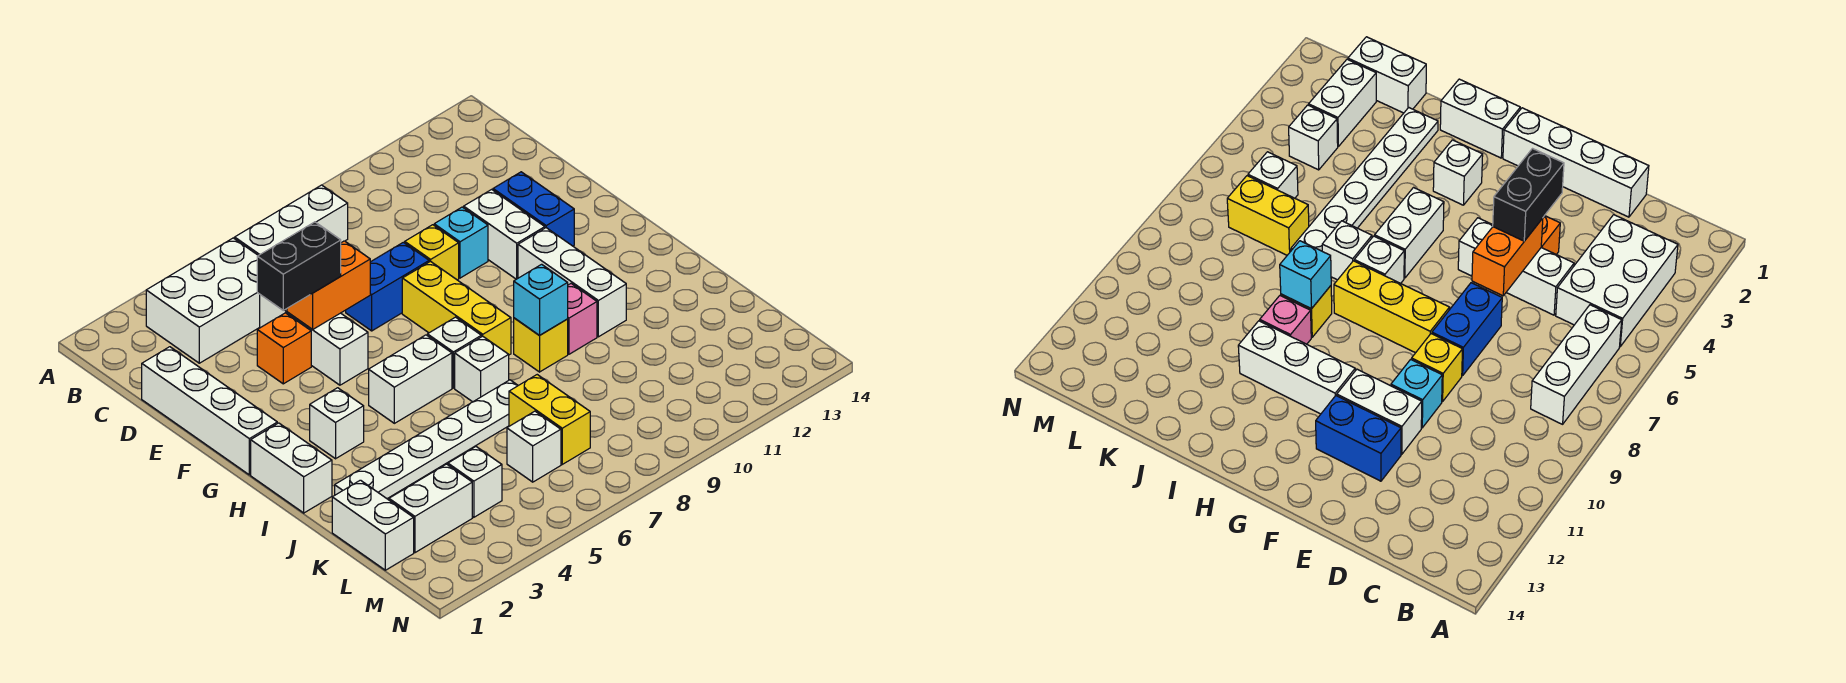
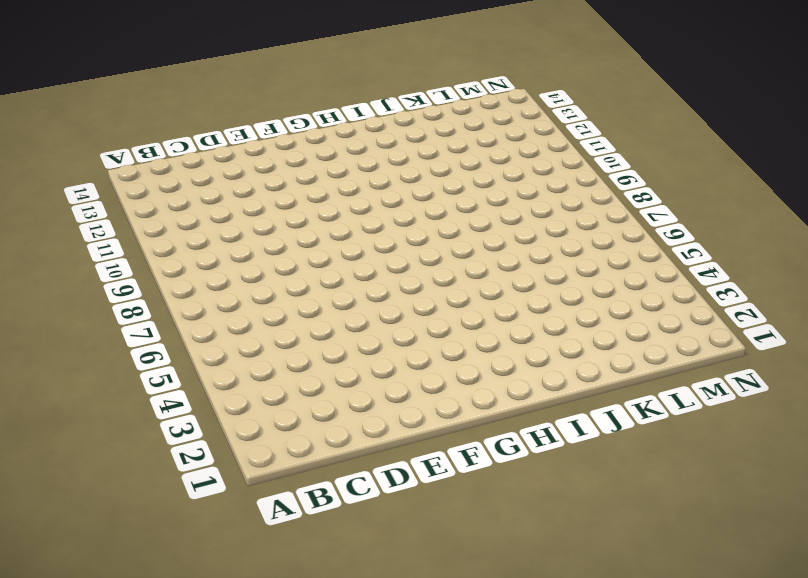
none -> white brick B3:C5 level 1
none -> white brick B6:B8 level 1
none -> white brick D1:G1 level 1

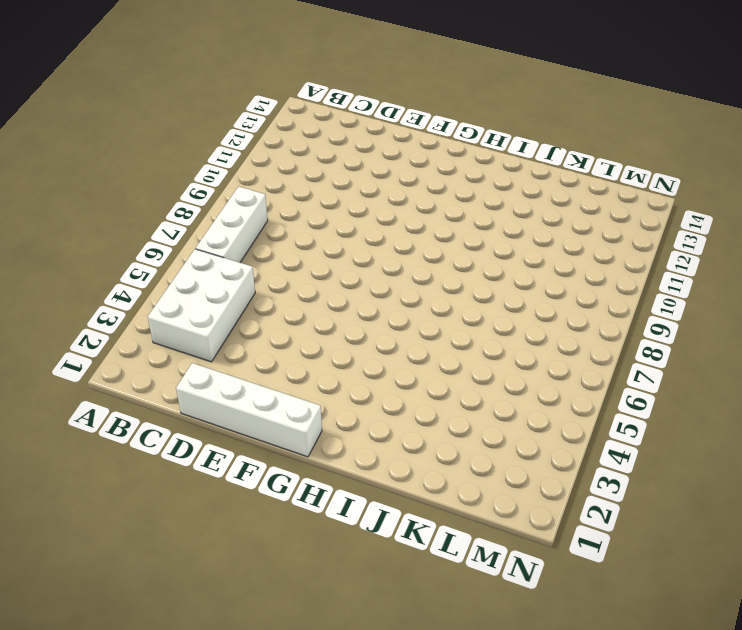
none -> white brick D5:F5 level 1
none -> orange brick E4 level 1
none -> blue brick E7:E8 level 1

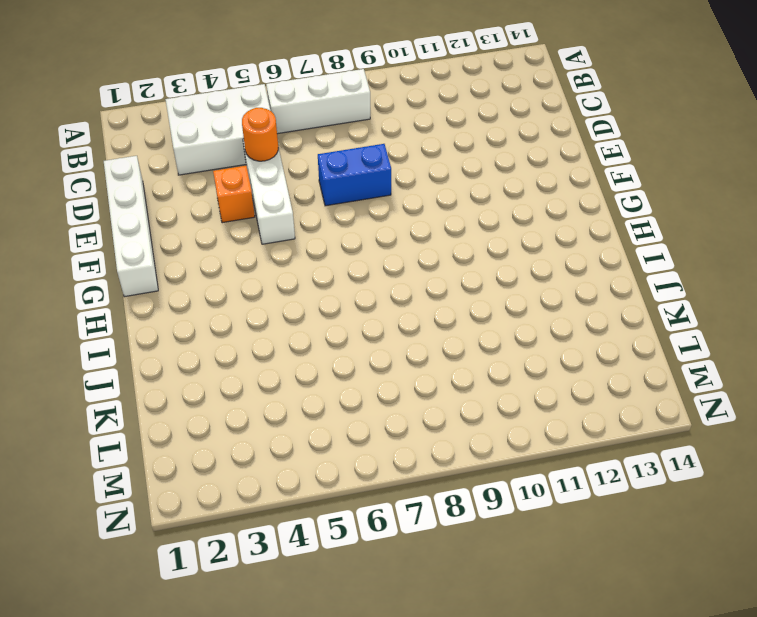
orange round brick D5 level 2 -> none
none -> yellow brick E9 level 1
none -> cyan brick E10 level 1
none -> white brick E11:F11 level 1

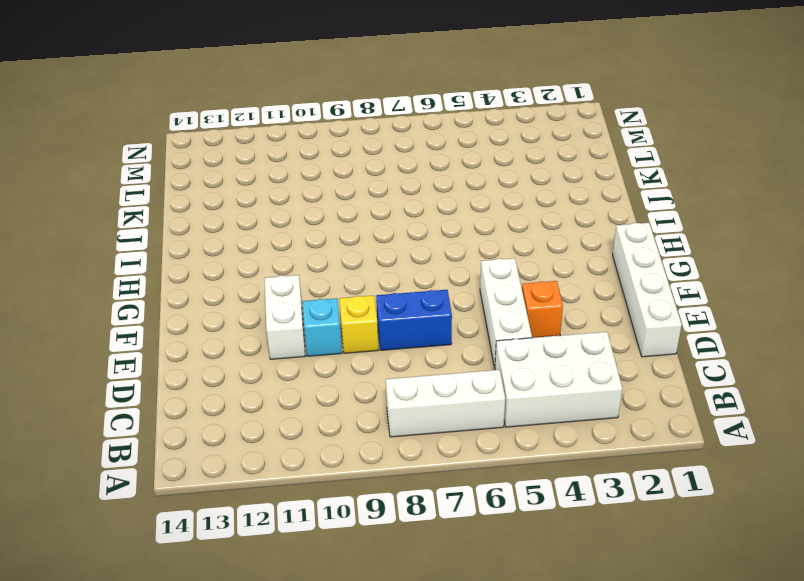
none -> blue brick E12:F12 level 1
none -> yellow brick F8:H8 level 1
none -> white brick G11:I11 level 1

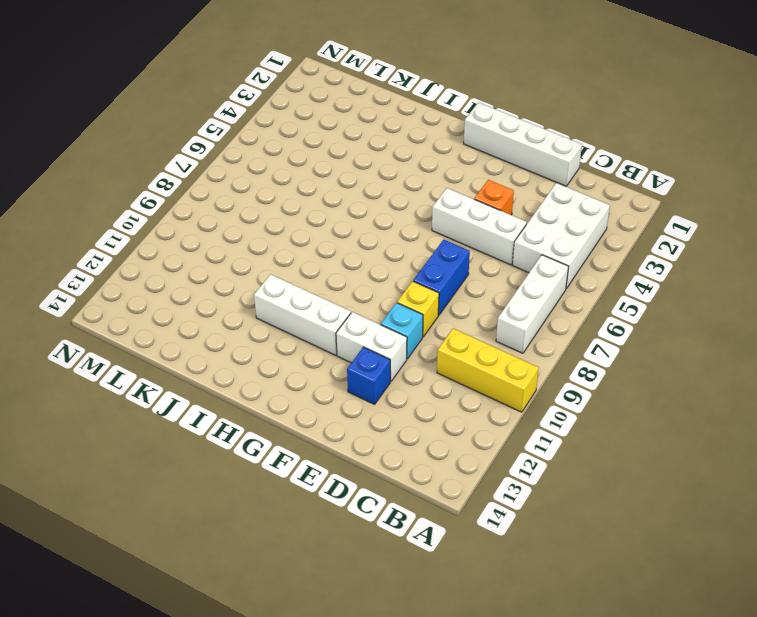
yellow brick A10:C10 level 1 -> yellow brick F8:H8 level 1
blue brick E12 level 1 -> blue brick E12:F12 level 1
none -> white brick H1:I1 level 1
none -> white brick H3 level 1
none -> white brick H5:H6 level 1

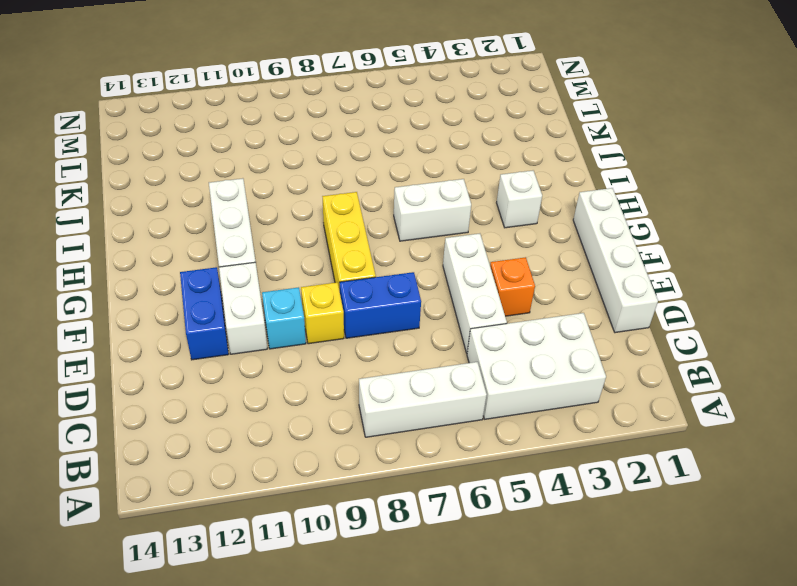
none -> white brick H1:I1 level 1
none -> white brick H7 level 1
none -> white brick I7 level 1

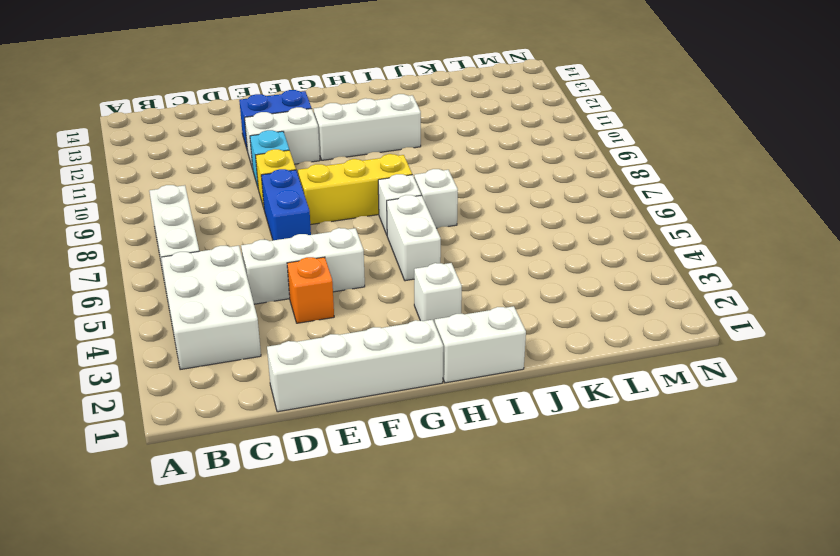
none -> yellow brick I9 level 1
none -> pink brick I10 level 1
none -> white plate J2:J7 level 1

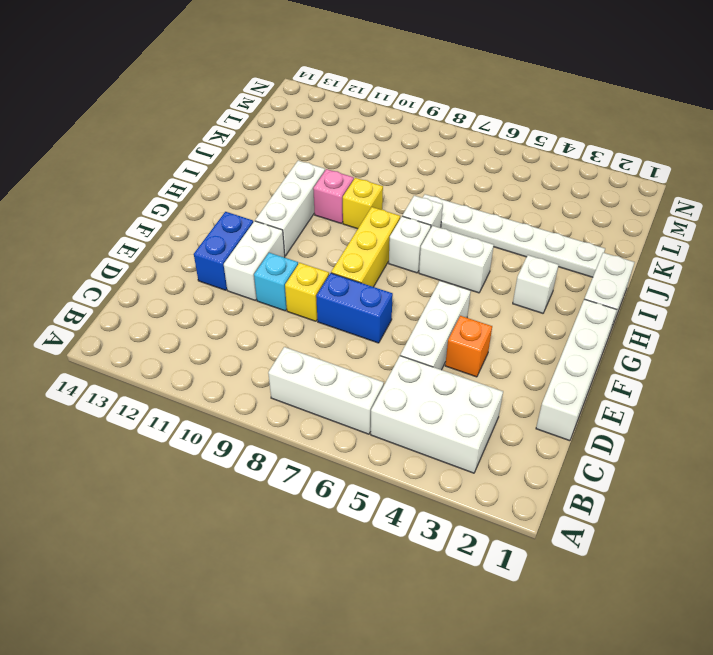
none -> white brick K1:L1 level 1
none -> yellow brick K7:L7 level 1
none -> white brick L2:L3 level 1

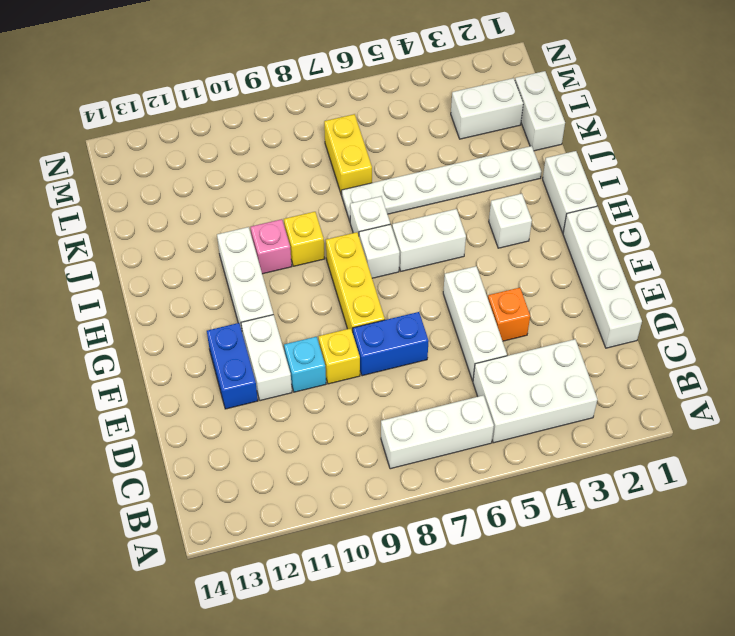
none -> white brick L4 level 1
none -> white brick L6 level 1
none -> orange brick E5:E6 level 2

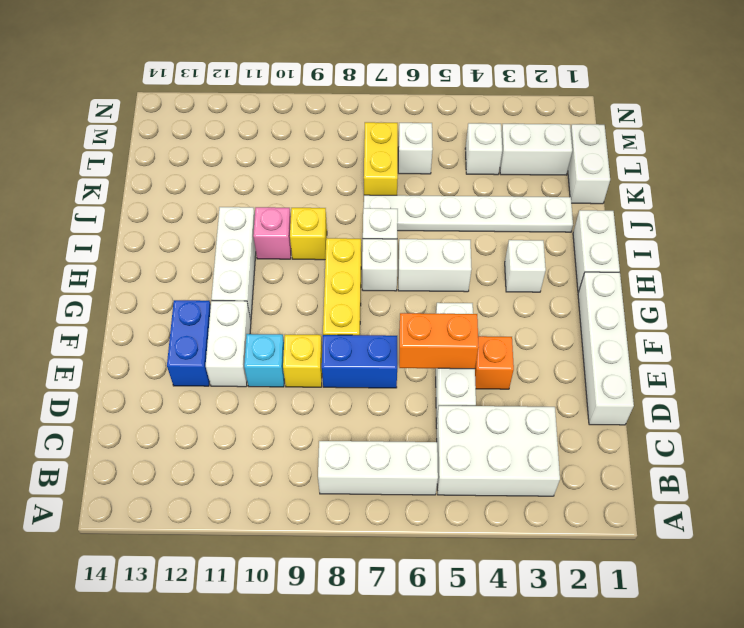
none -> cyan brick I9 level 2
none -> black brick E4:E5 level 3

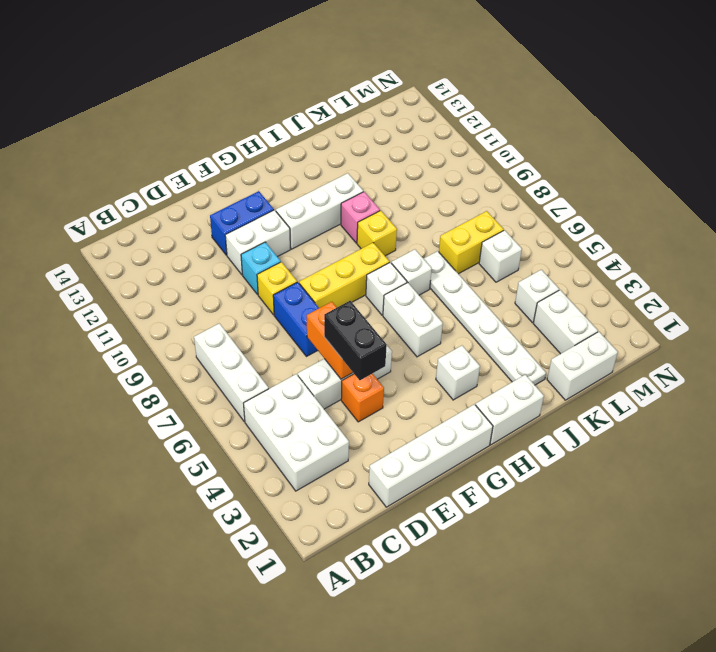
none -> cyan brick I9 level 2

